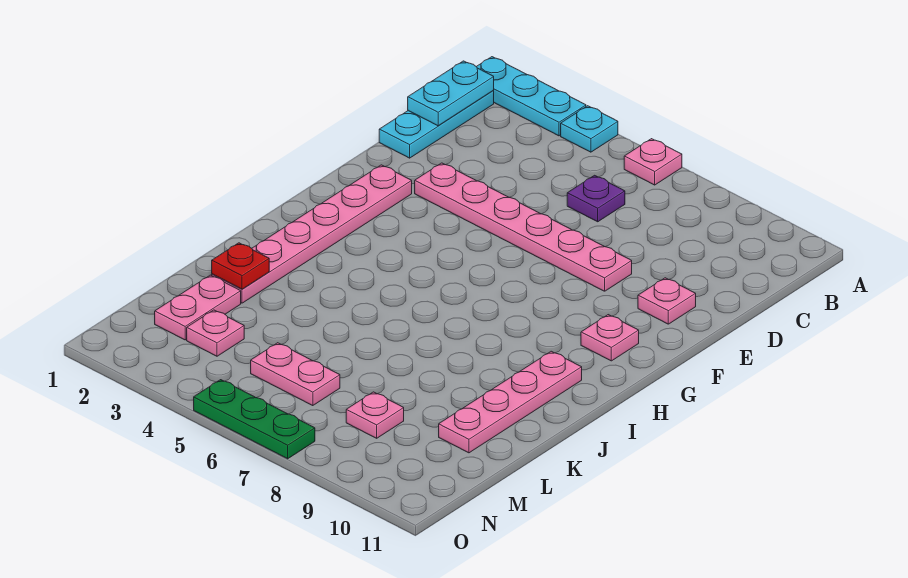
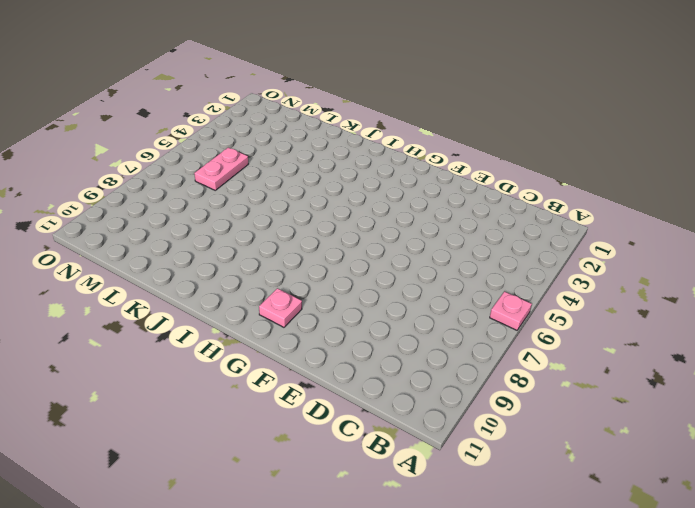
none -> cyan plate A1:A3 level 1
none -> cyan plate A4 level 1
none -> cyan plate B1:D1 level 1

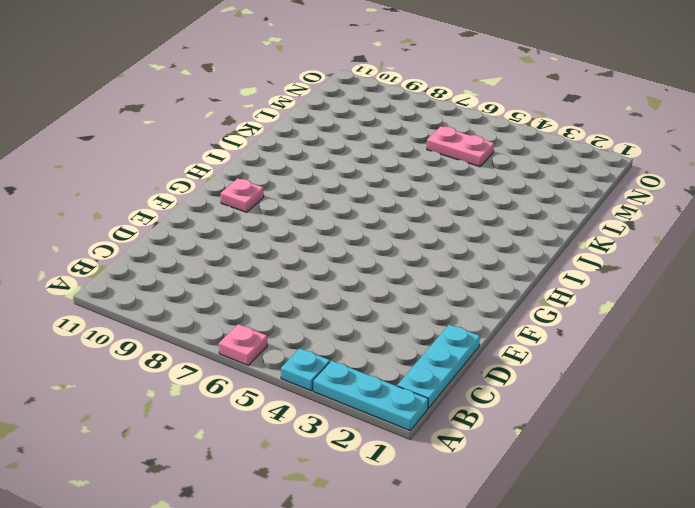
none -> purple plate C6 level 1
none -> pink plate E3:E8 level 1
none -> pink plate E10 level 1

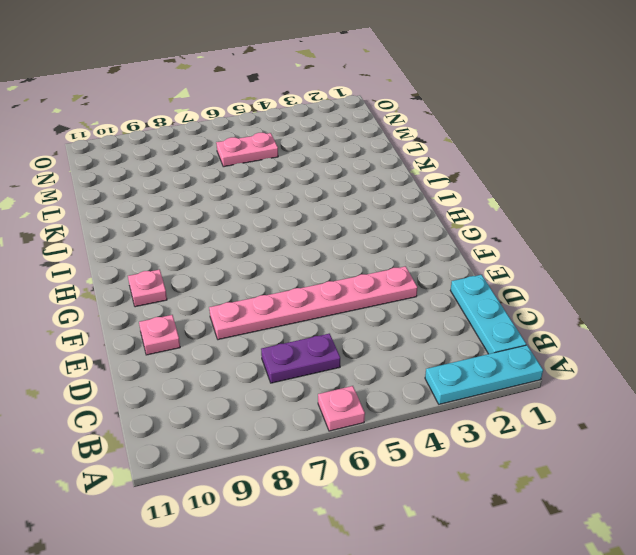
purple plate C6:C7 level 1 -> purple plate C6 level 1
none -> cyan plate A4 level 1
none -> pink plate F2:K2 level 1
none -> pink plate I10:L10 level 1

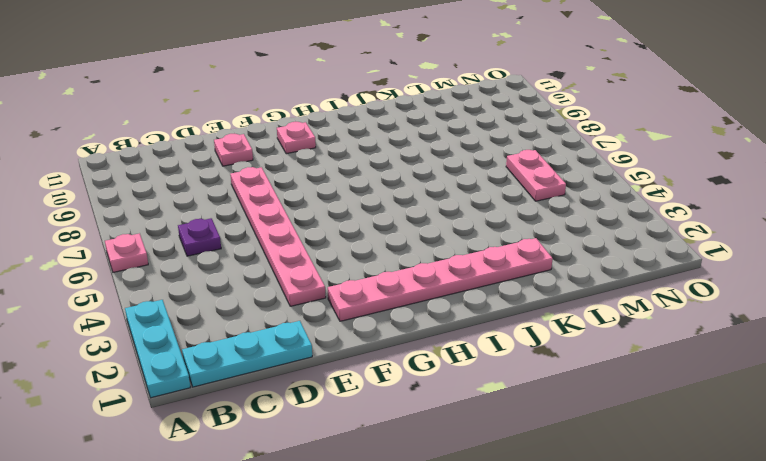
none -> cyan plate A4 level 1
none -> pink plate I10:L10 level 1
none -> pink plate L2:M2 level 1

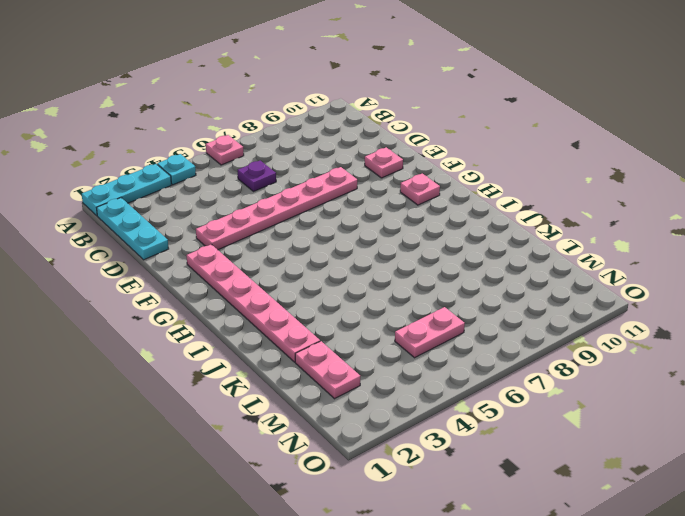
none -> pink plate I10:L10 level 1
none -> pink plate M3 level 1
none -> pink plate M8 level 1

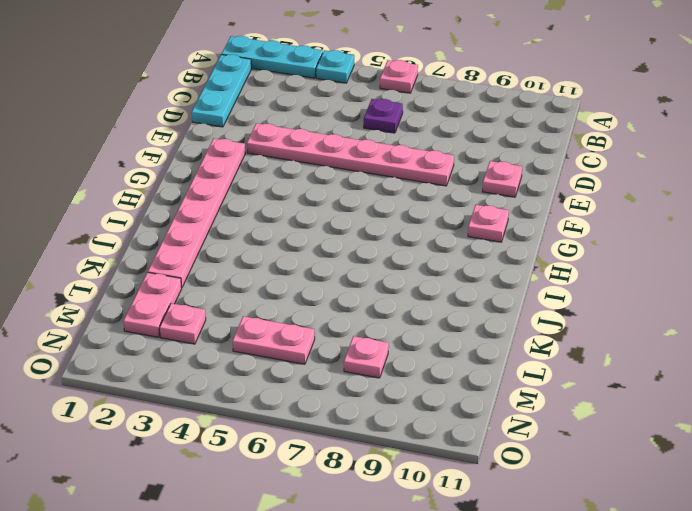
none -> pink plate I10:L10 level 1
none -> green plate O5:O7 level 1
none -> cyan plate B1:C1 level 2

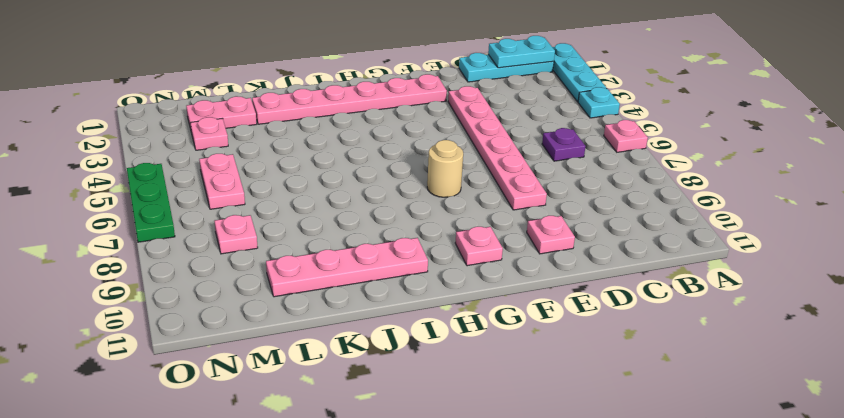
tan round brick G7 level 1 -> none
none -> red plate K2 level 2

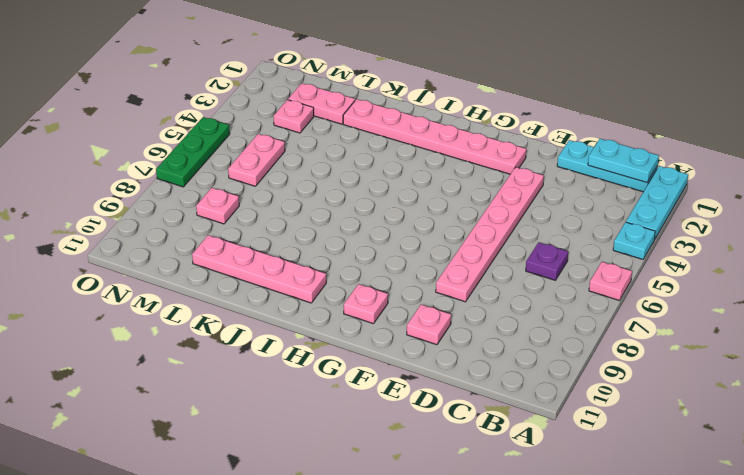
none -> red plate K2 level 2

